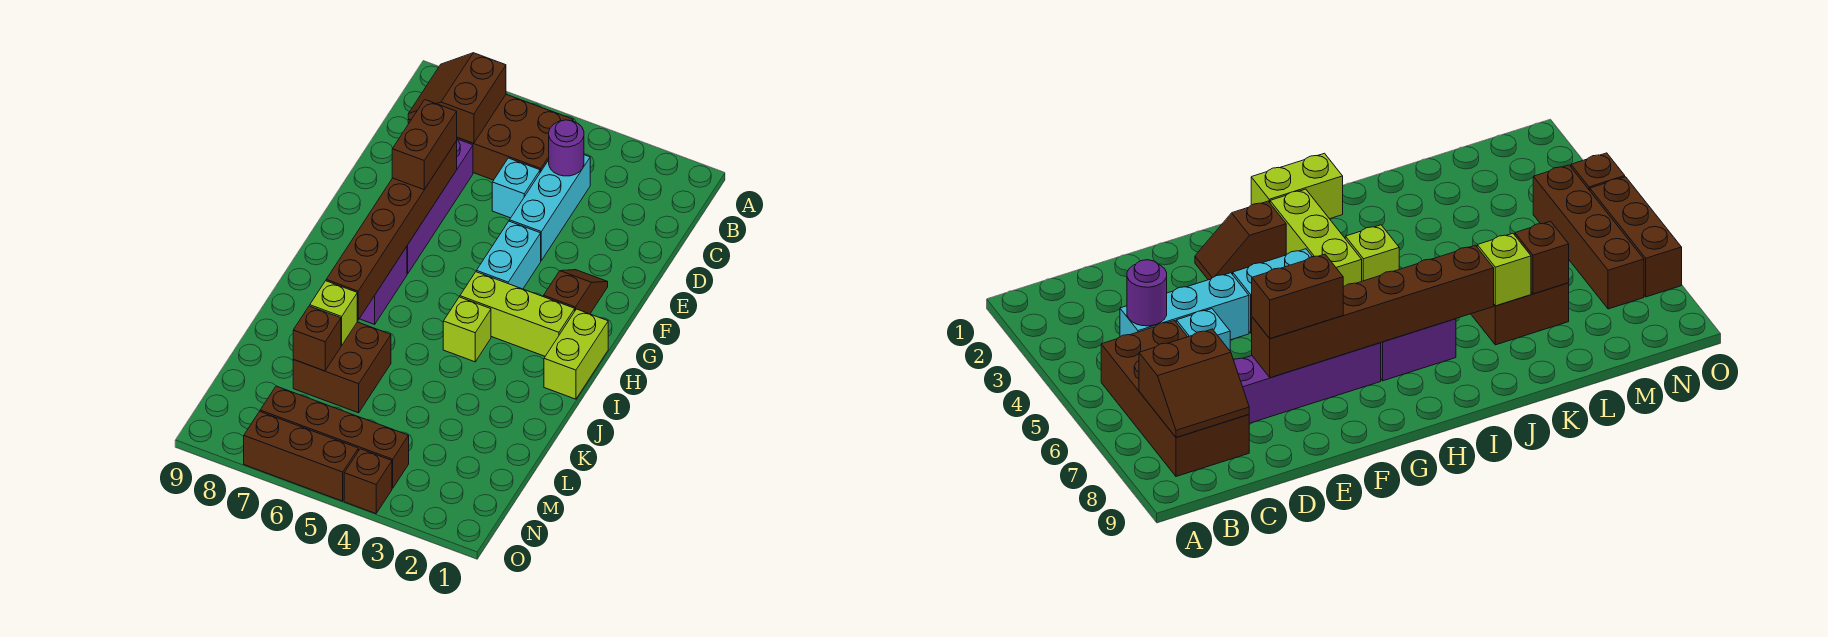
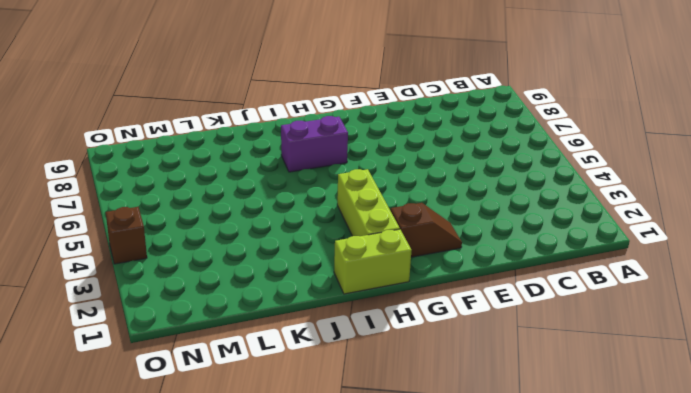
none -> brown brick B5:C8 level 1
none -> cyan brick C4:E4 level 1
none -> cyan brick D5 level 1

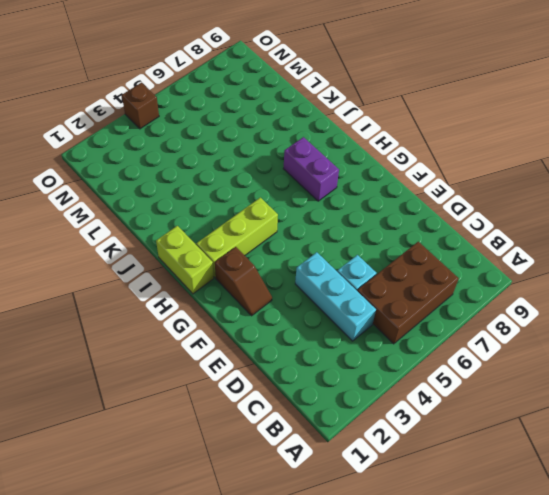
brown brick B5:C7 level 1 -> brown brick B5:C8 level 1
none -> purple brick D7:G7 level 1
none -> cyan brick F4:G4 level 1
none -> lime brick I4 level 1

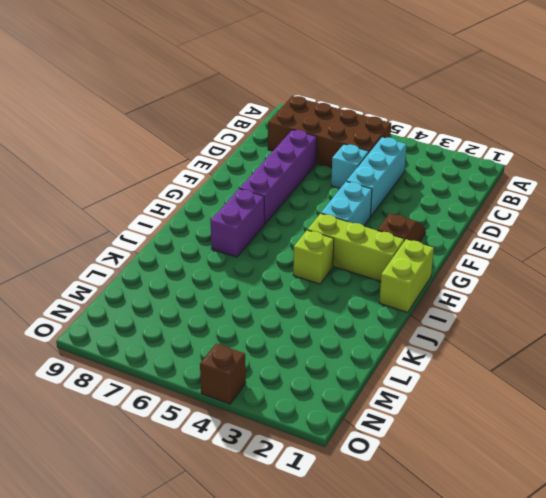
none -> brown brick K6:L7 level 1
none -> brown brick N4:N7 level 1
none -> brown brick O5:O7 level 1

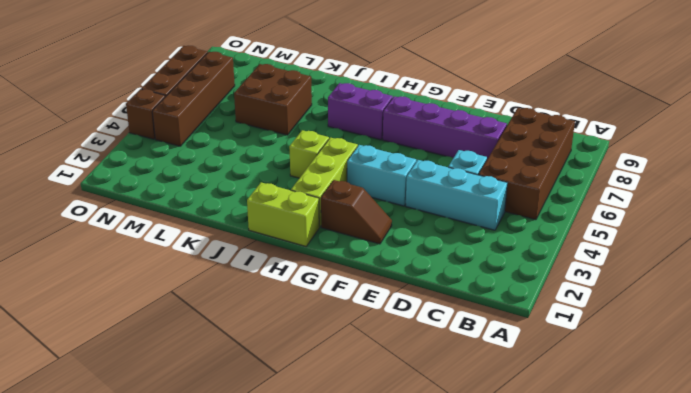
none -> brown slope B7:C8 level 2 top 7
none -> purple round brick C4 level 2
none -> brown brick E7:J7 level 2

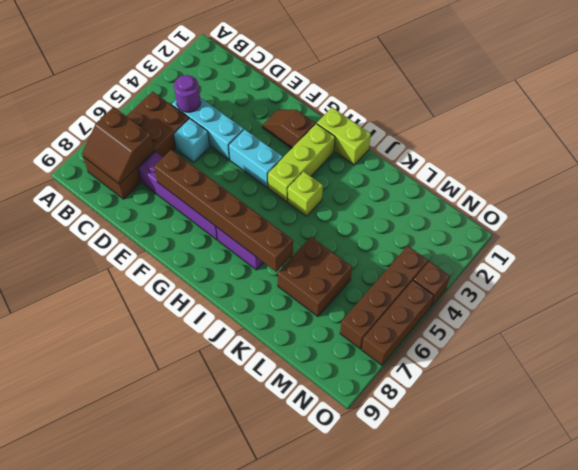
none -> lime brick K7 level 2
none -> brown brick L7 level 2
none -> brown brick E7:F7 level 3

